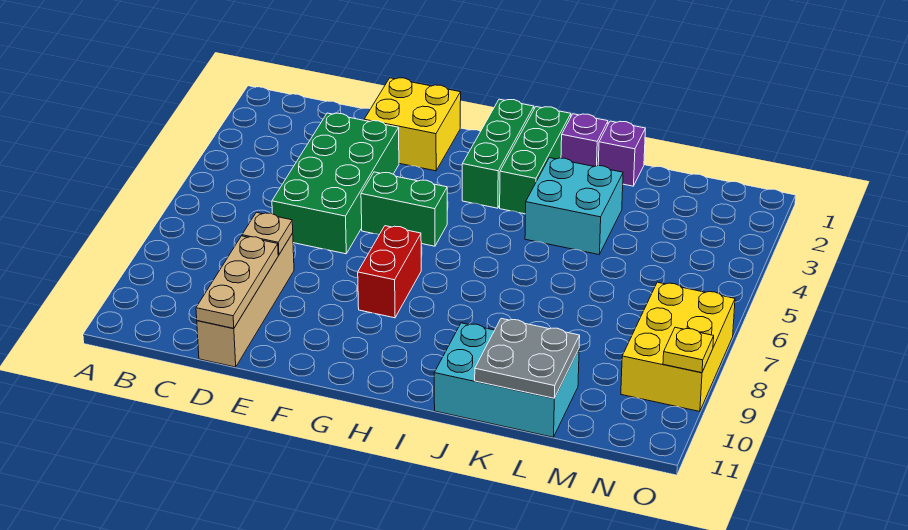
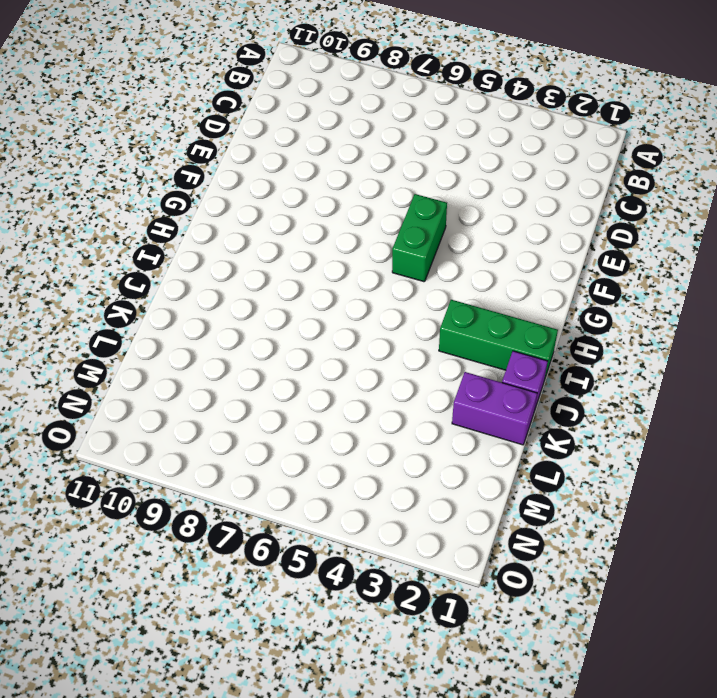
purple brick K1:K2 level 1 -> purple brick K1 level 1
none -> green brick D3:E6 level 1
none -> tan brick D8:D11 level 1
none -> yellow brick E1:F2 level 1

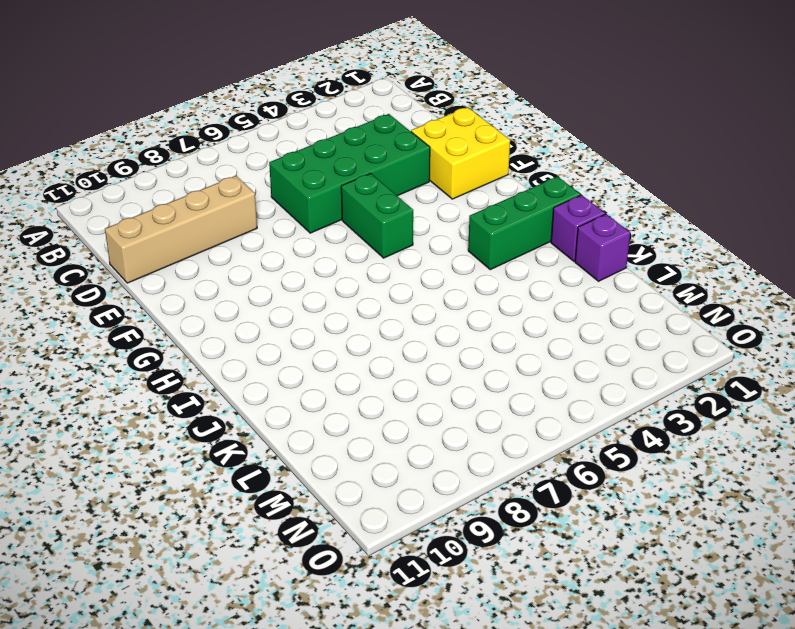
none -> red brick G7:G8 level 1
none -> green brick H1:H3 level 1
none -> cyan brick J3:K4 level 1

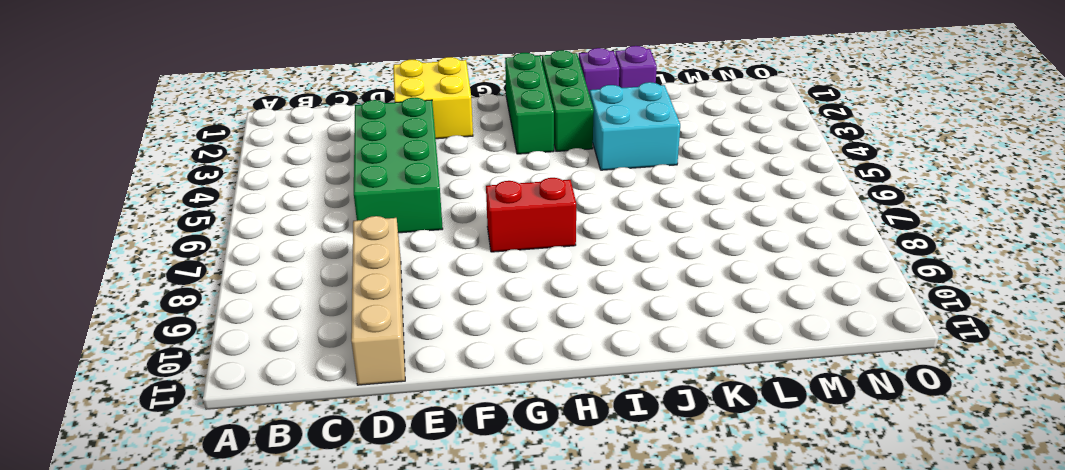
red brick G7:H7 level 1 -> red brick G7:G8 level 1
none -> green brick F5:G5 level 1
none -> cyan brick J10:L11 level 1
none -> yellow brick N7:O9 level 1

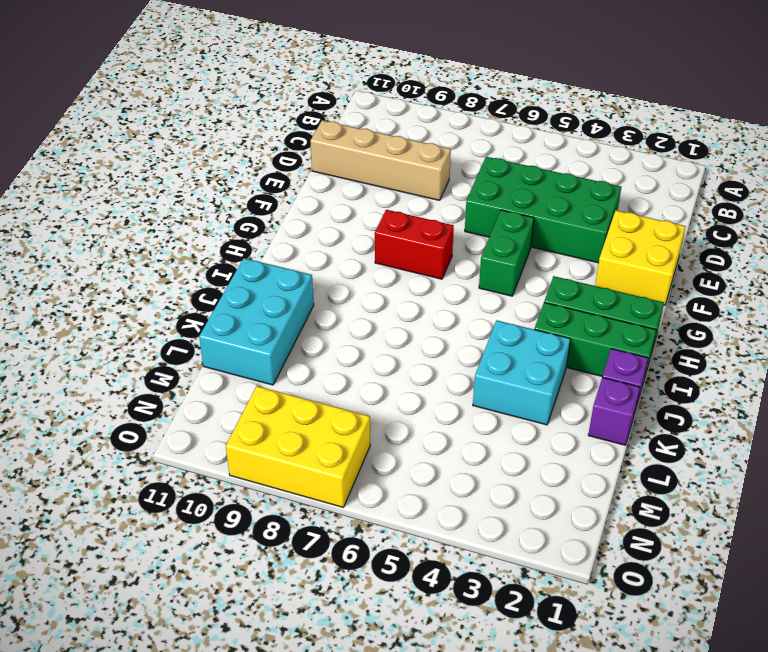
none -> tan plate D8 level 2
none -> tan plate D9:D11 level 2
none -> grey plate K10:L11 level 2

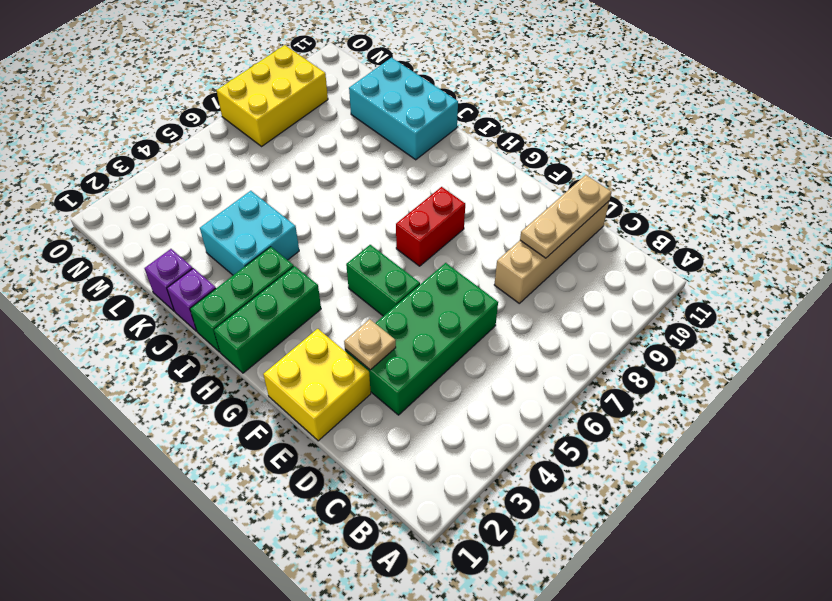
tan plate E3 level 2 -> tan plate D8 level 2
none -> grey plate K10:L11 level 2
none -> yellow plate O9 level 2

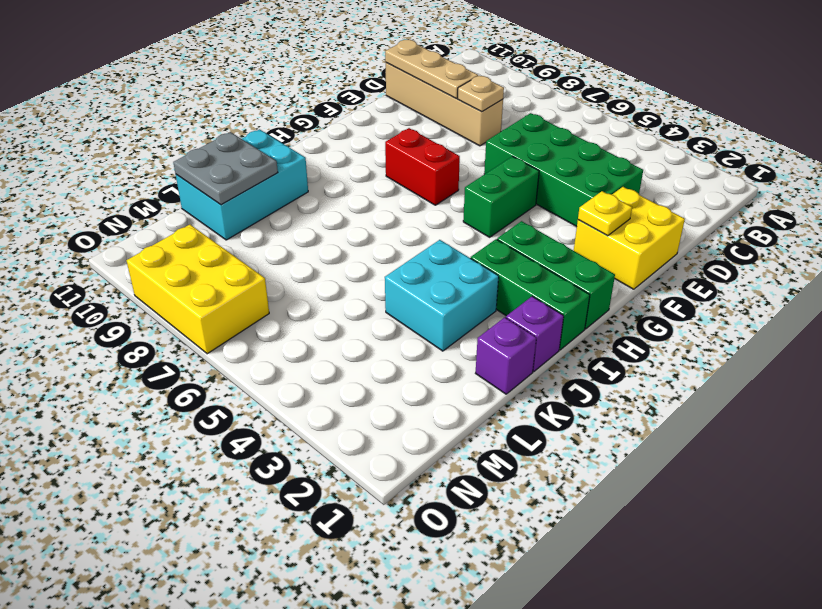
yellow plate F2 level 2 -> yellow plate O9 level 2

